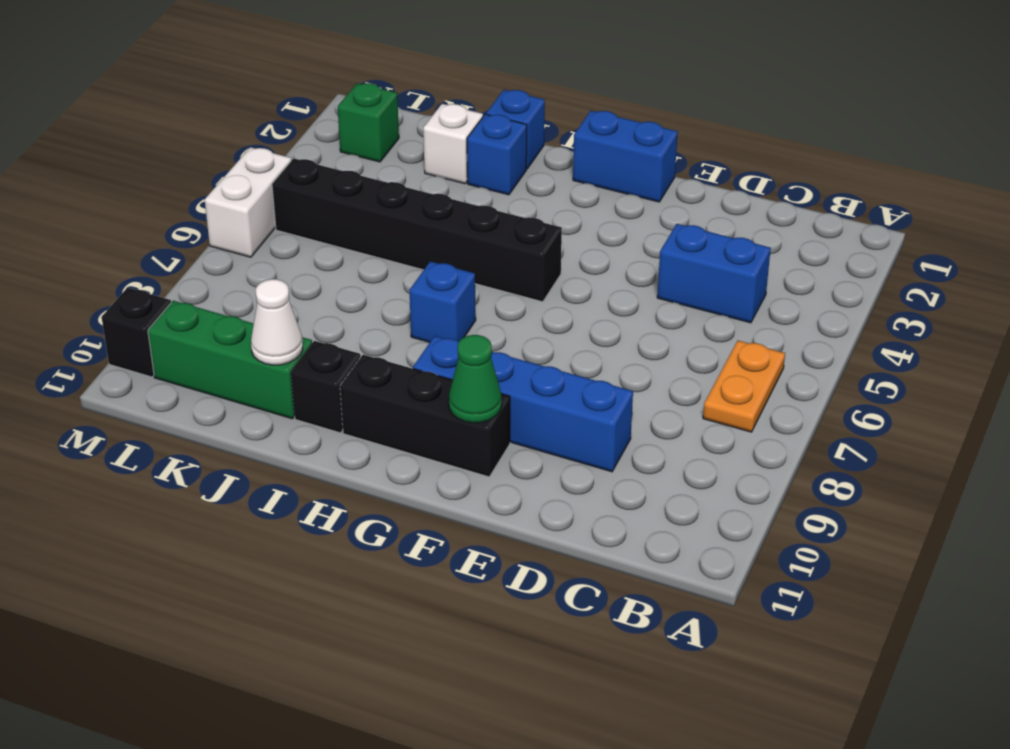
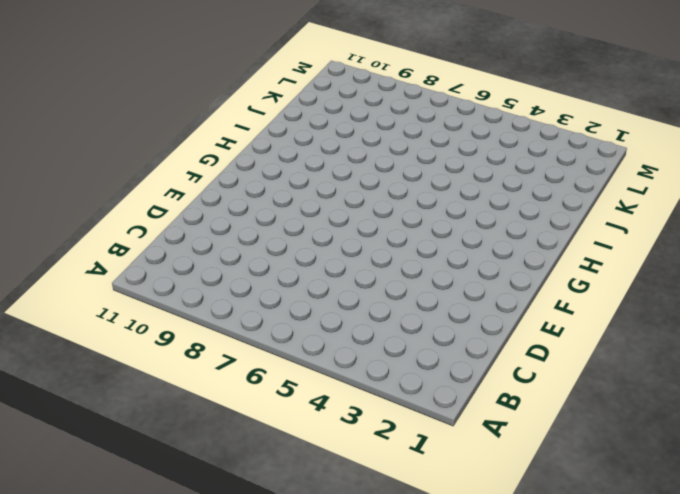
none -> orange plate B6:B7 level 1
none -> blue brick C4:D4 level 1
none -> blue brick D9:G9 level 1

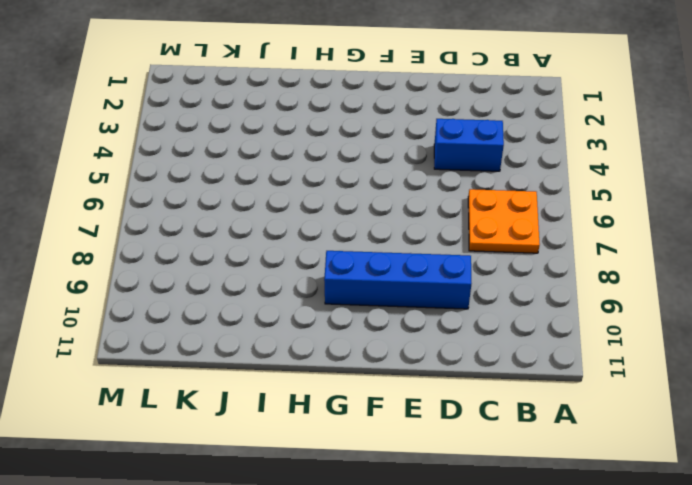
orange plate B6:C7 level 1 -> orange plate B6:B7 level 1
none -> blue brick F1:G1 level 1
none -> black brick F10:H10 level 1
none -> black brick G5:L5 level 1

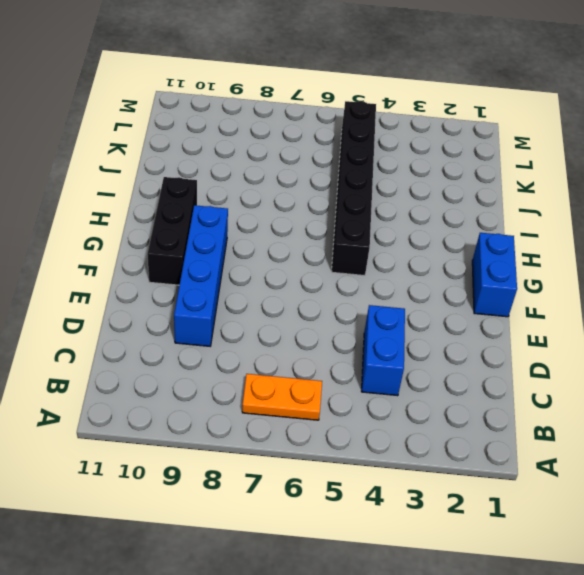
none -> blue brick H7 level 1
none -> blue brick I1 level 1
none -> blue brick I2 level 1

